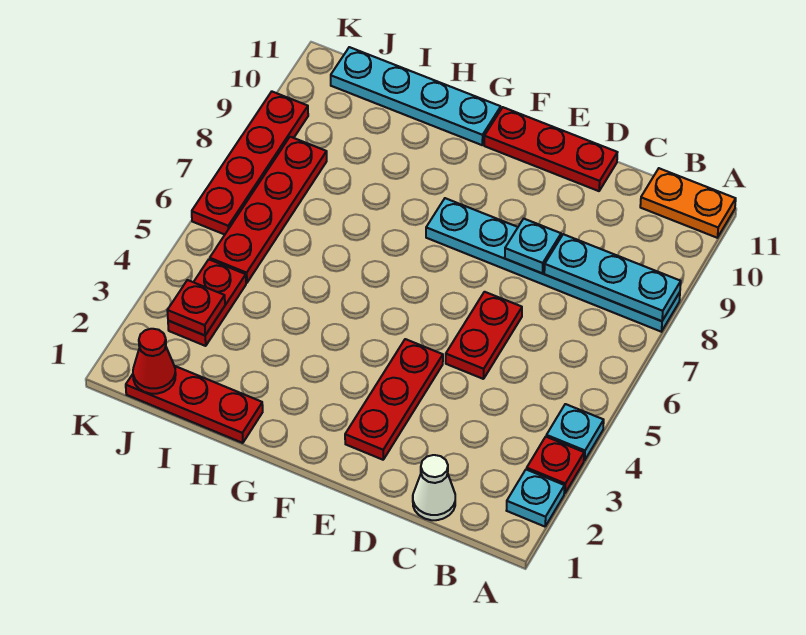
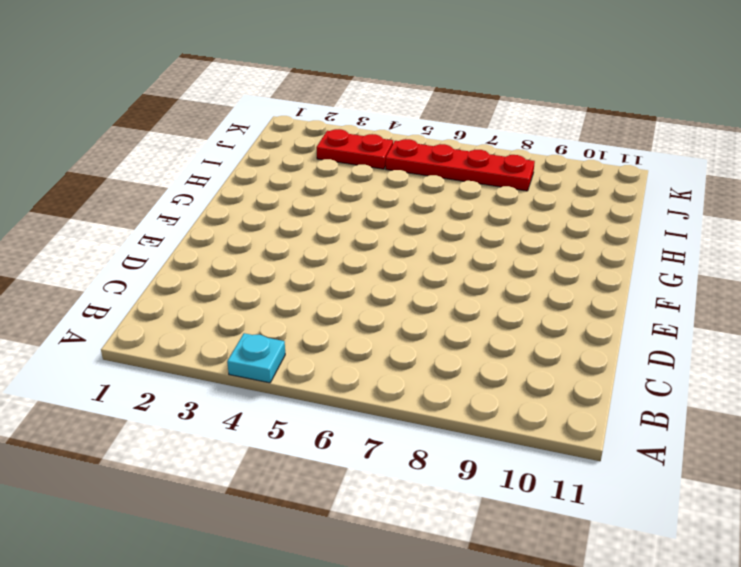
none -> cyan plate A2 level 1
none -> red plate A3 level 1
none -> cyan plate A8:F8 level 1

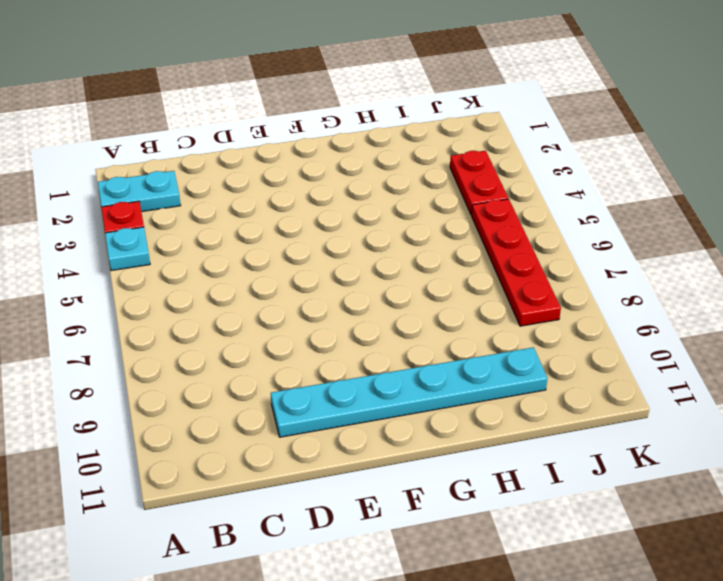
cyan plate A2:B2 level 1 -> cyan plate A2 level 1
cyan plate D10:I10 level 1 -> cyan plate A8:F8 level 1
none -> orange plate A11:B11 level 1
none -> white cone C1 level 1
none -> red plate D5:D6 level 1

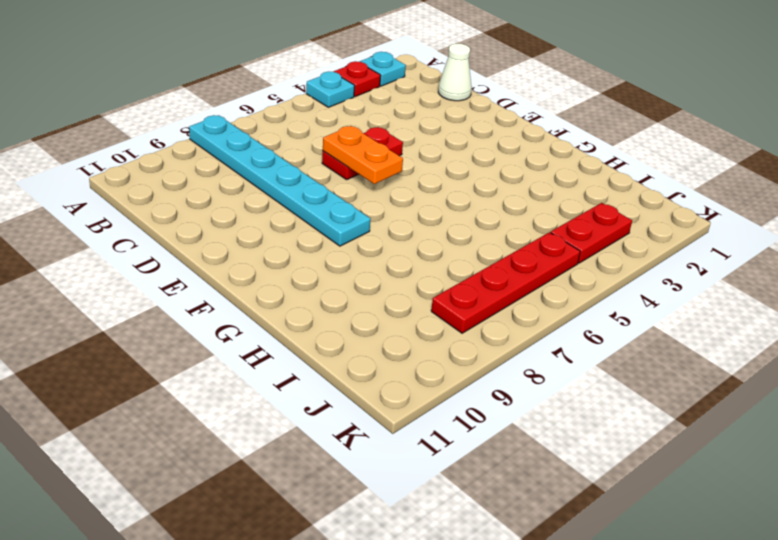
orange plate D6:E6 level 2 -> orange plate A11:B11 level 1
none -> red plate D11:F11 level 1
none -> red plate E2:E4 level 1
none -> cyan plate G11:J11 level 1

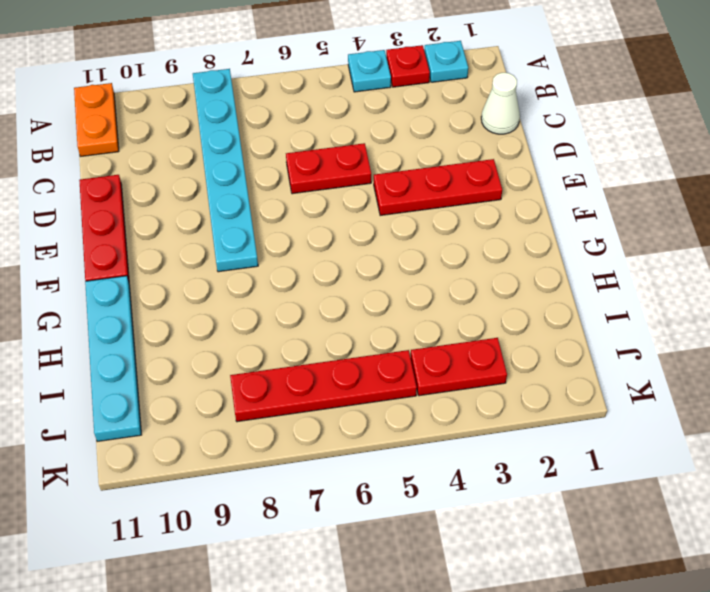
none -> red plate H1:J1 level 1
none -> red plate K6:K9 level 1
none -> cyan plate A8:C8 level 2

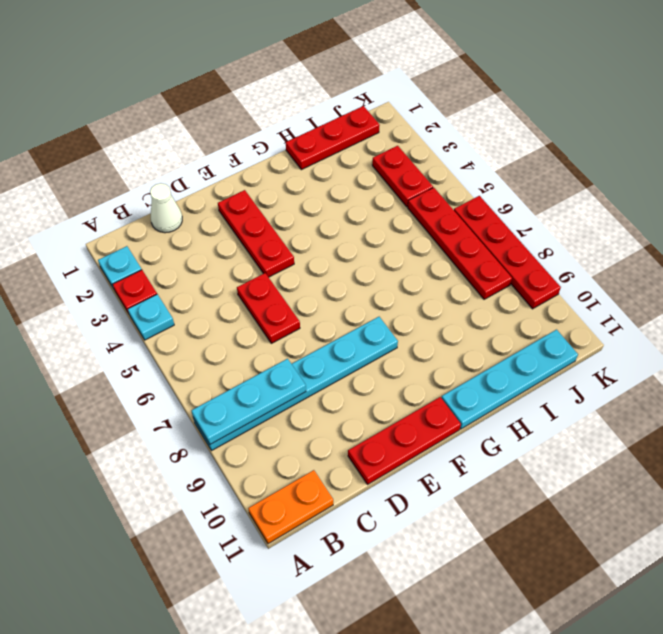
none -> cyan plate D8 level 2
none -> red cone J1 level 2
none -> red plate J3 level 2

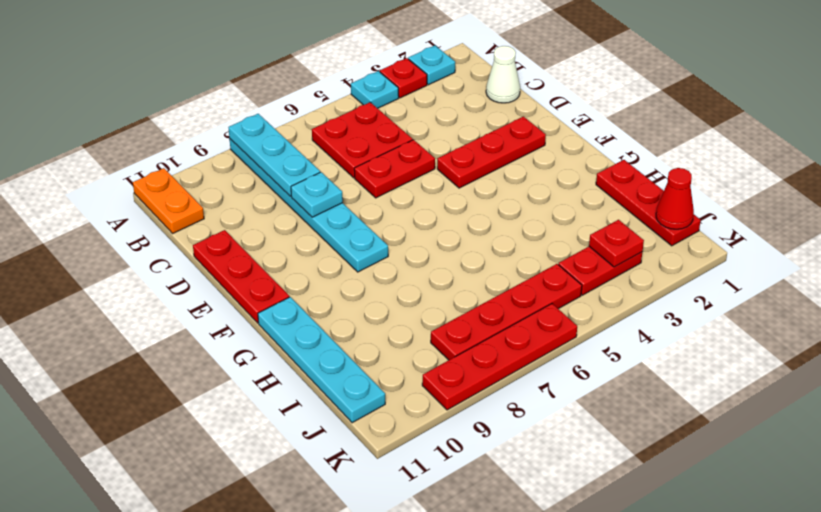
red plate B5:C6 level 1 -> none

